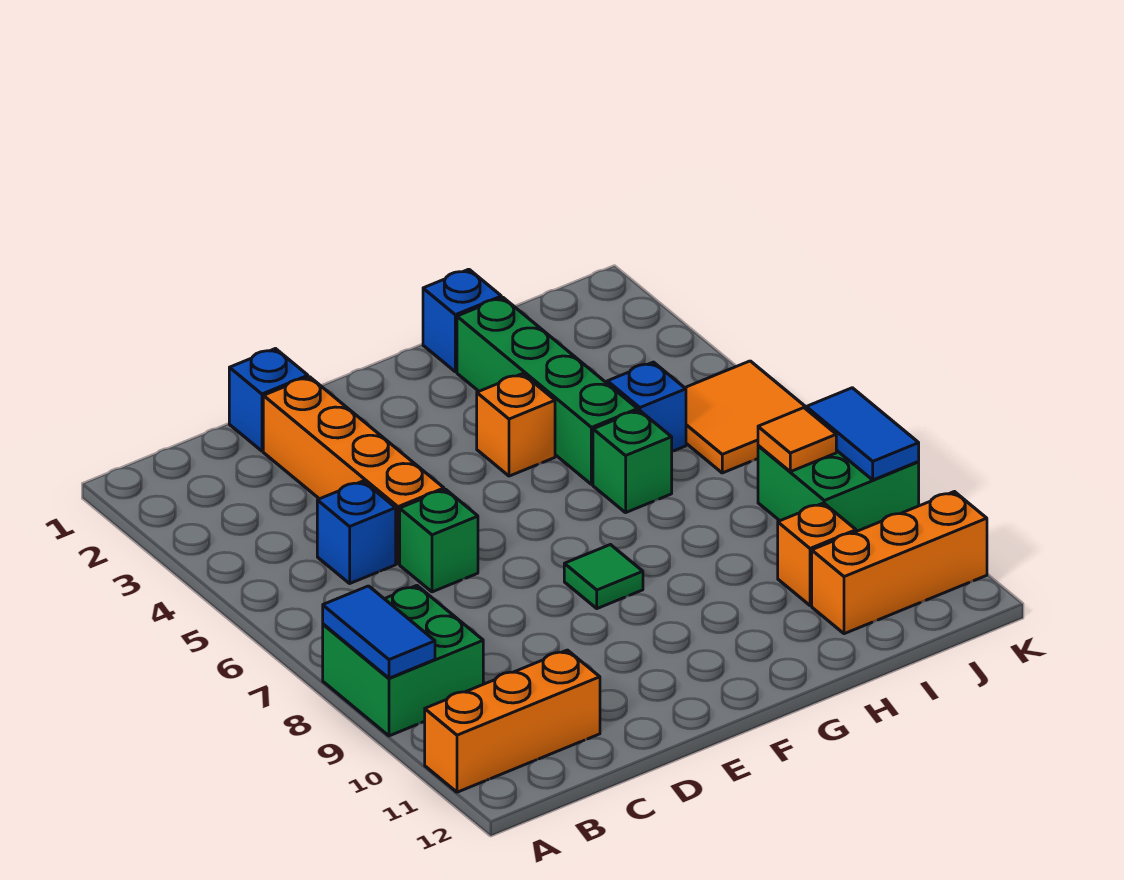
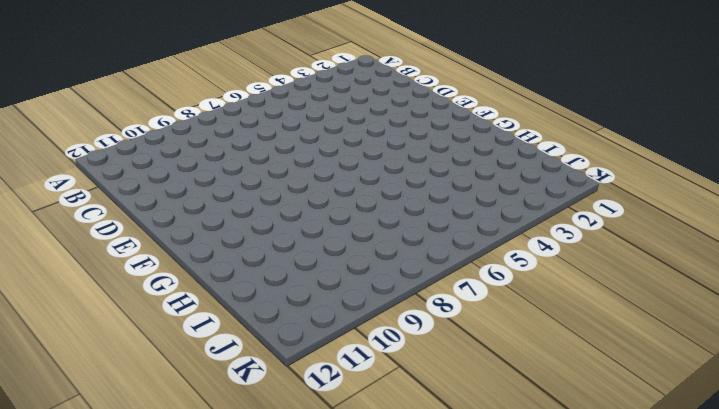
none -> green brick A8:B9 level 1
none -> orange brick A11:C11 level 1
none -> blue brick C5 level 1

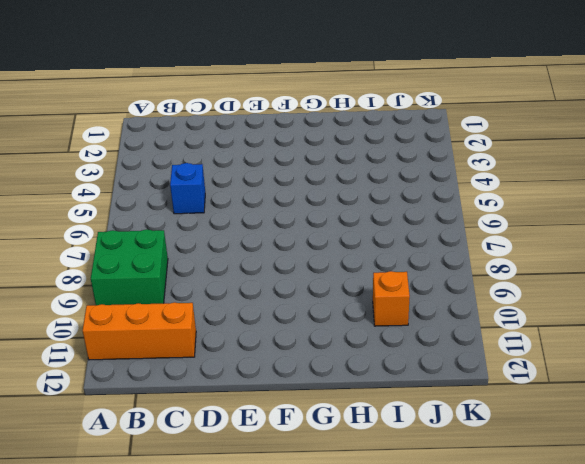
none -> blue brick D1 level 1
none -> orange brick D2:D5 level 1
none -> green brick D6 level 1

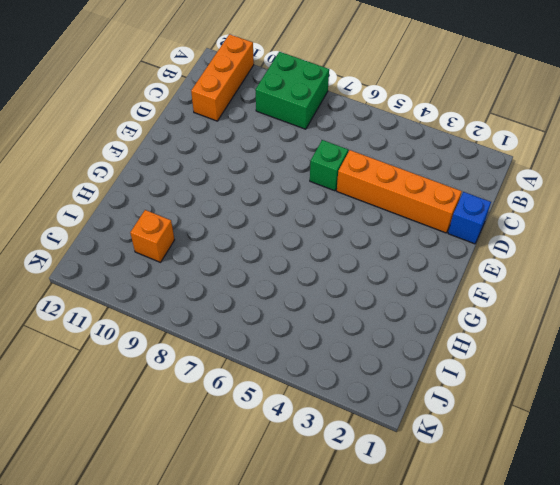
none -> blue brick C5 level 1
none -> green tile F8 level 1
none -> orange brick G4 level 1

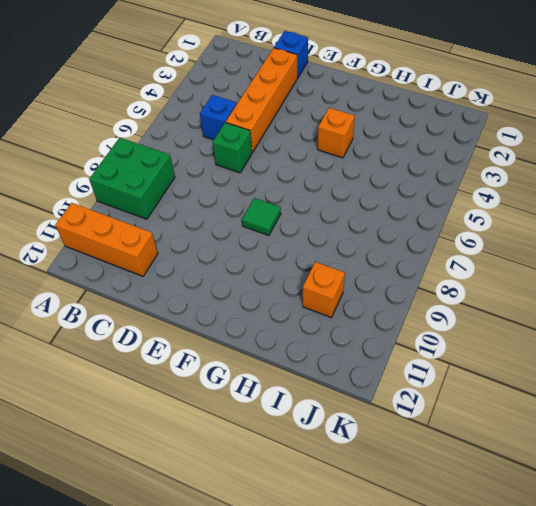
none -> blue brick H1 level 1
none -> green brick H2:H5 level 1
none -> green brick H6 level 1

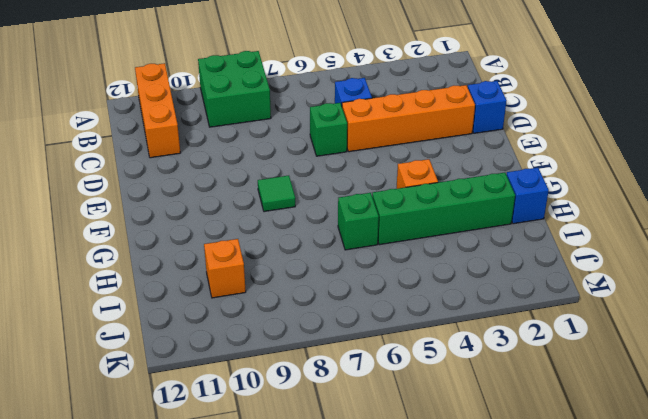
none -> blue brick I5 level 1
none -> orange brick I11:K11 level 1
none -> orange tile J5:K6 level 1

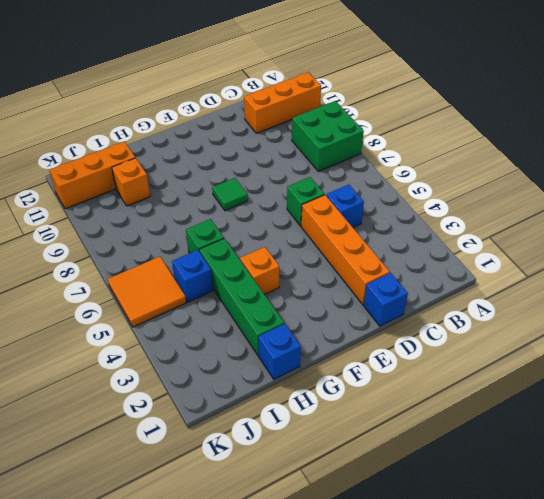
none -> green brick J8:K9 level 1
none -> blue tile A8:A9 level 2
none -> orange tile J8 level 2

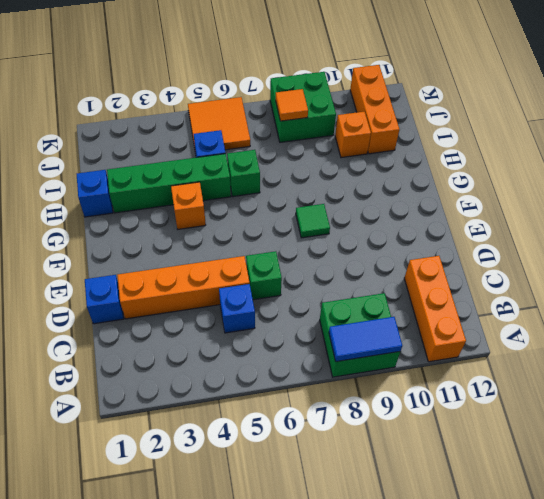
none -> blue tile K8:K9 level 2

